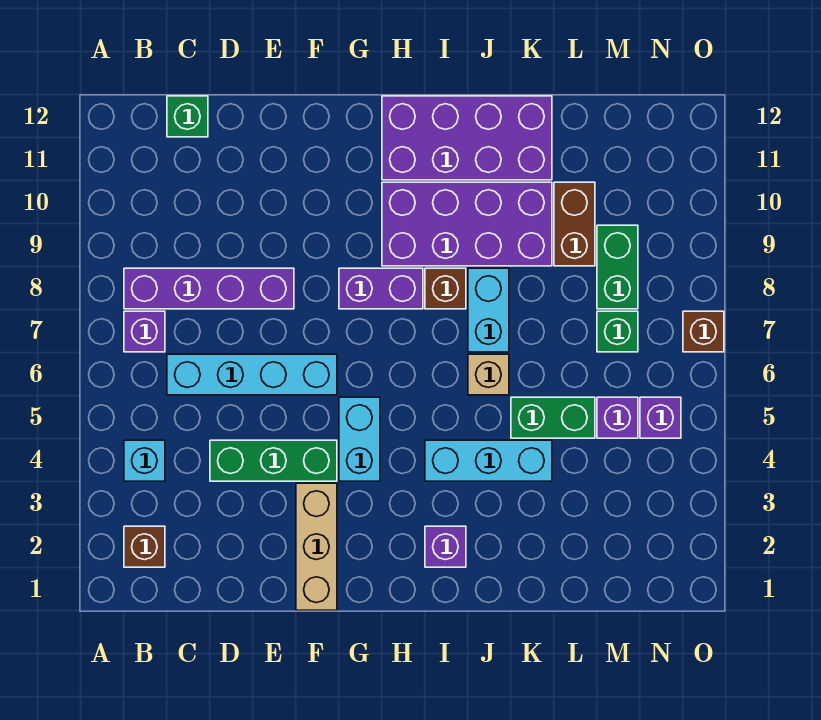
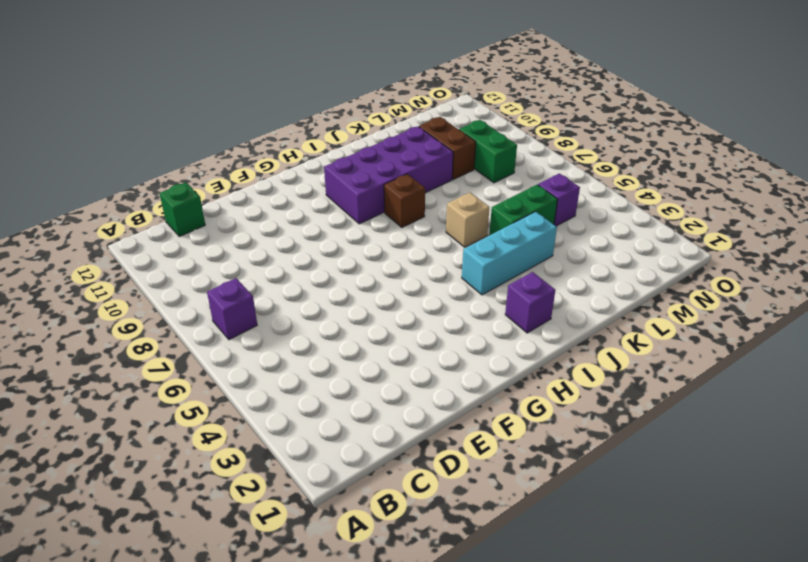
none -> brown brick B2 level 1
none -> cyan brick B4 level 1
none -> purple brick B8:E8 level 1

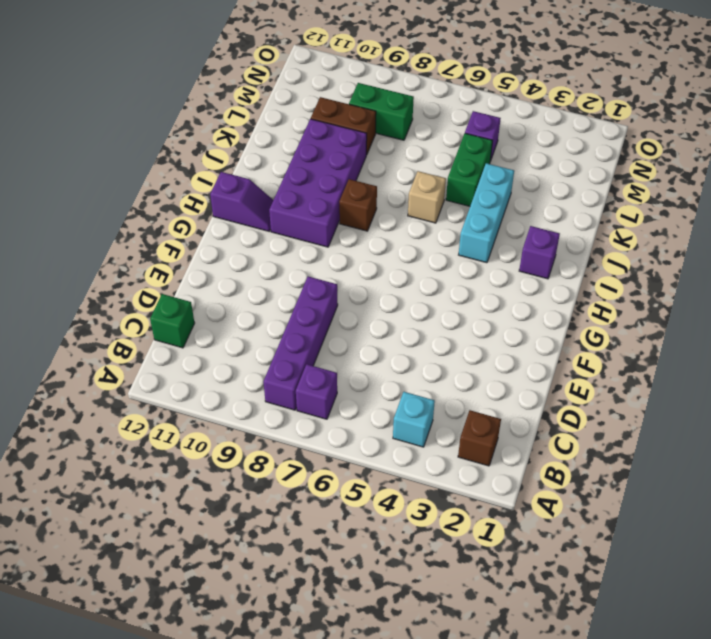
purple slope H11:H12 level 1 top 12 -> purple brick H11:K12 level 1
none -> cyan brick C6:F6 level 1
none -> green brick D4:F4 level 1
none -> tan brick F1:F3 level 1

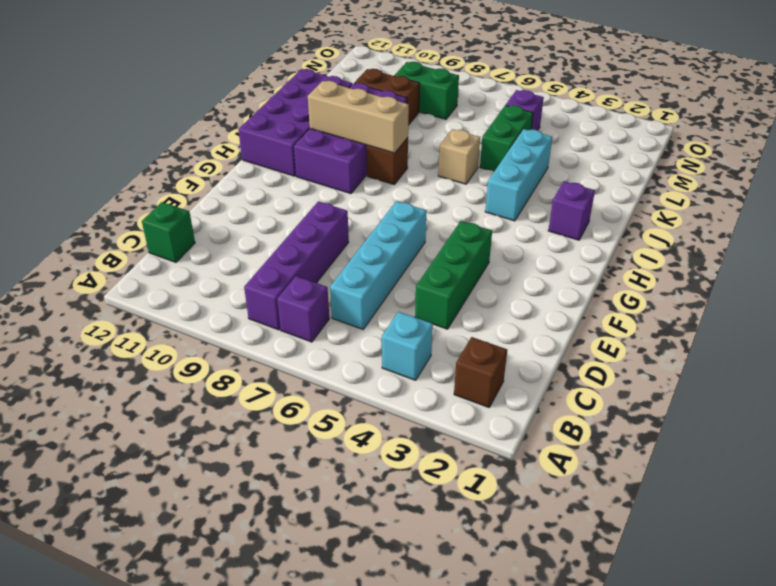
tan brick I8:I10 level 2 -> tan brick F1:F3 level 1
none -> cyan brick G4:G5 level 1
none -> purple brick G8:H8 level 1
none -> cyan brick J7:J8 level 1

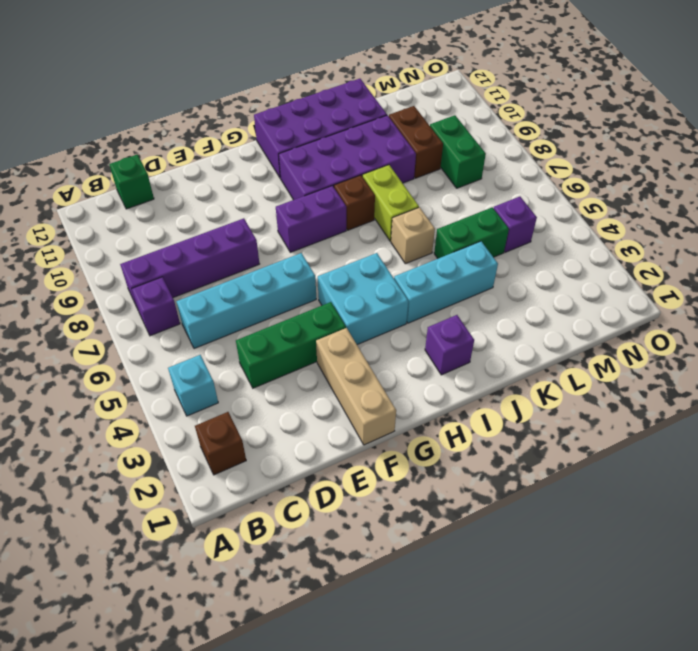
cyan brick G4:H5 level 1 -> cyan brick G4:G5 level 1
lime brick J7:J8 level 1 -> cyan brick J7:J8 level 1
none -> green brick M7 level 1
none -> purple brick N5 level 1
none -> brown brick O7 level 1

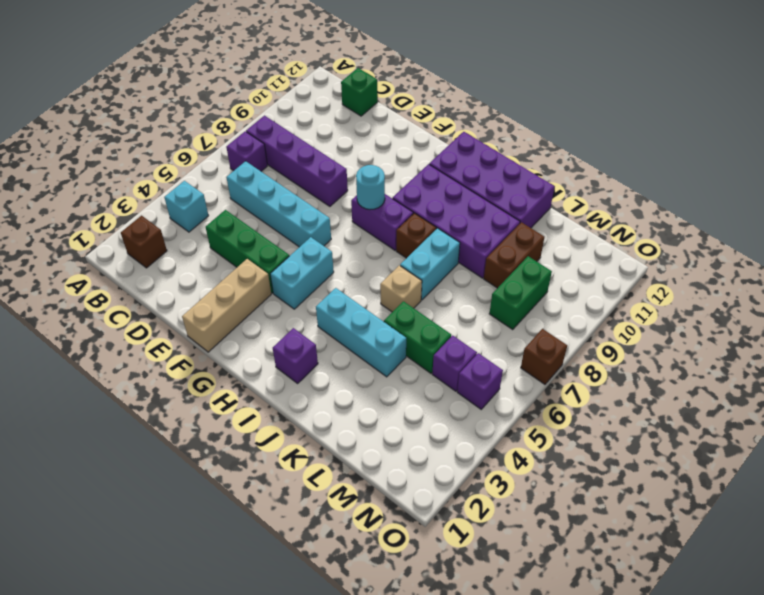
cyan round brick G8 level 2 -> none
none -> green brick M7 level 1

